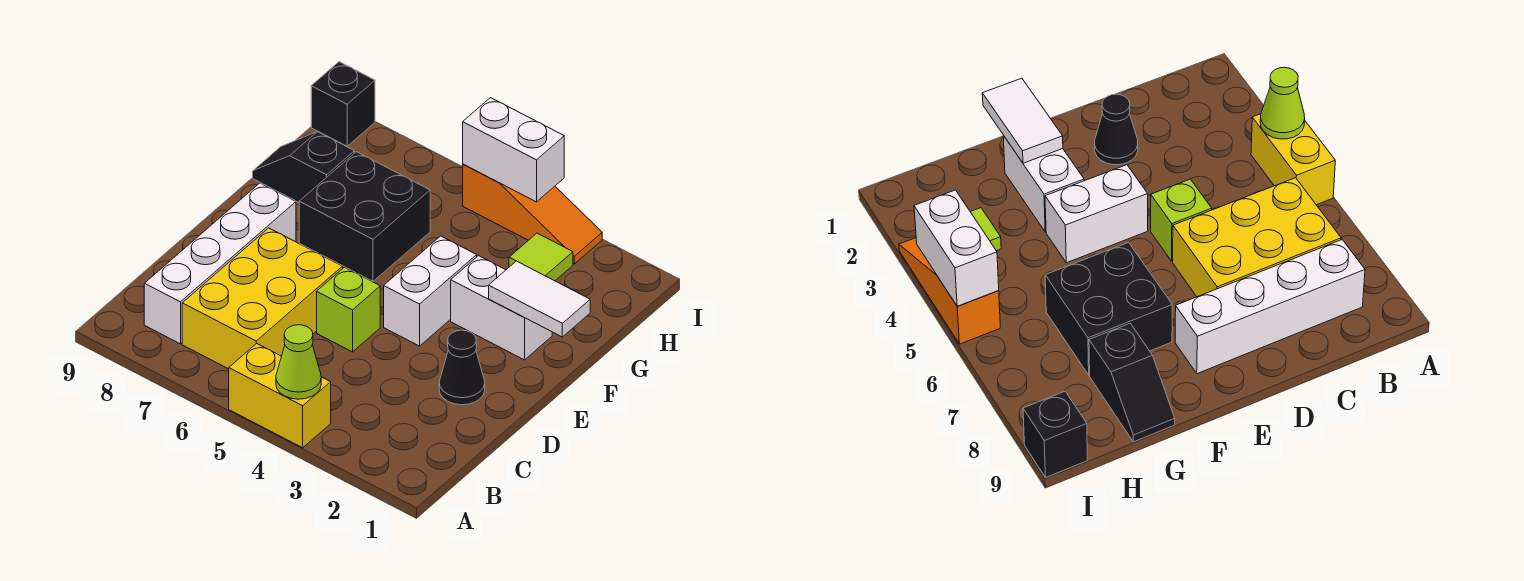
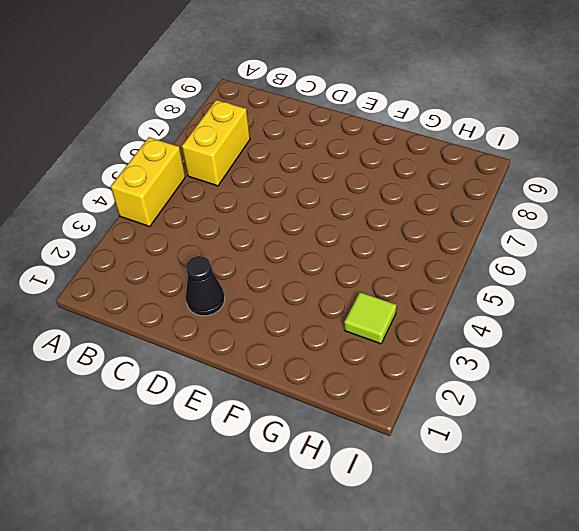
yellow brick B6:B7 level 1 -> yellow brick B6:D7 level 1
none -> white brick B8:E8 level 1
none -> lime brick D5 level 1
none -> white brick E4:F4 level 1

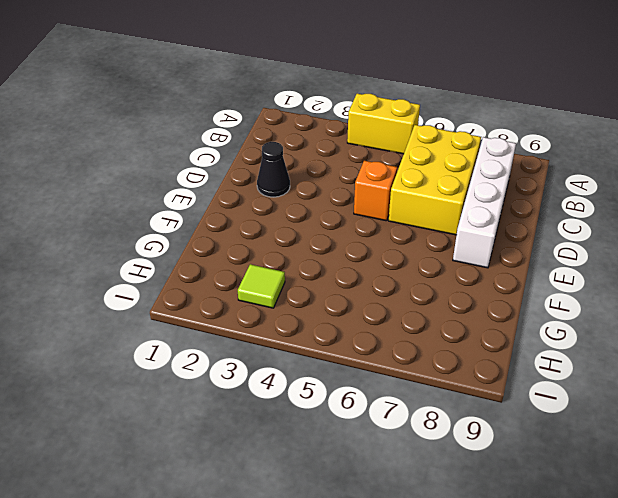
orange brick D5 level 1 -> lime brick D5 level 1
none -> white brick E4:F4 level 1
none -> white brick F2:F3 level 1
none -> black brick F6:G7 level 1

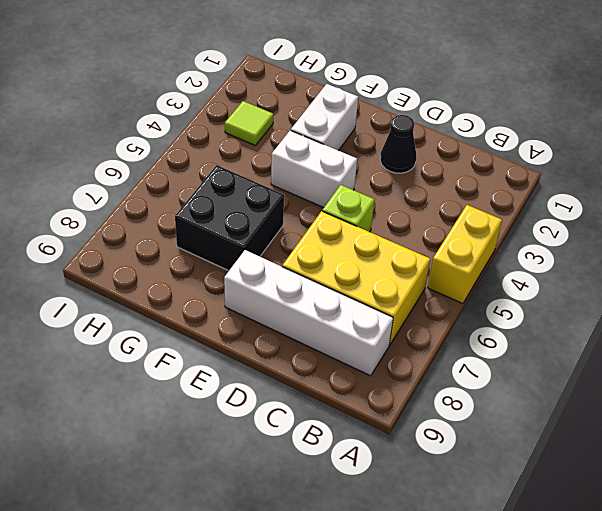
none -> black slope G8:G9 level 1 top 8
none -> orange slope I3:I5 level 1 top 5
none -> black brick I9 level 1

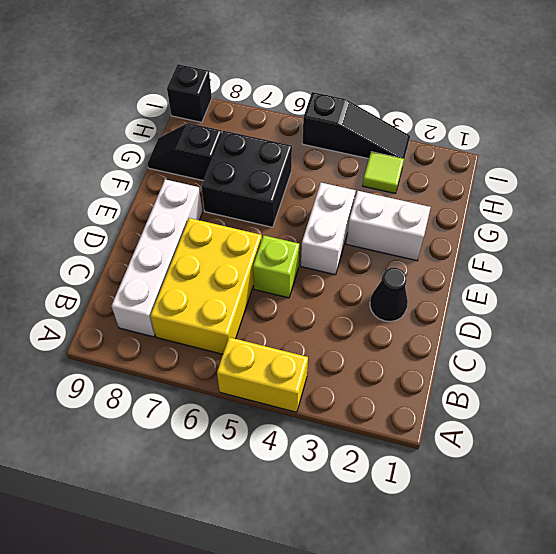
black slope I3:I5 level 1 top 5 -> orange slope I3:I5 level 1 top 5
none -> lime cone A4 level 2
none -> white tile F1:F2 level 2
none -> white brick I4:I5 level 2

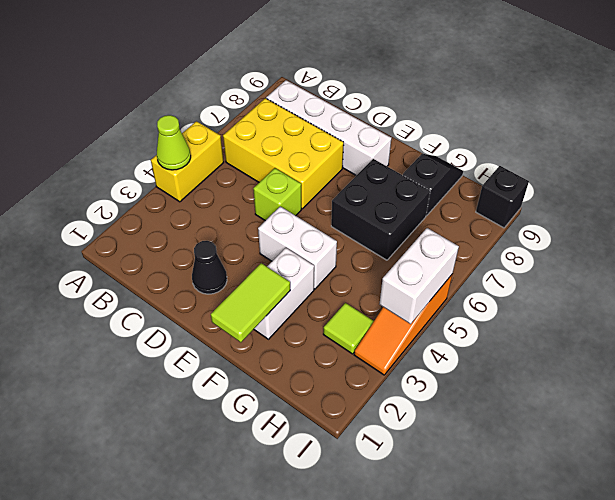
lime tile F1:F2 level 2 -> white tile F1:F2 level 2

